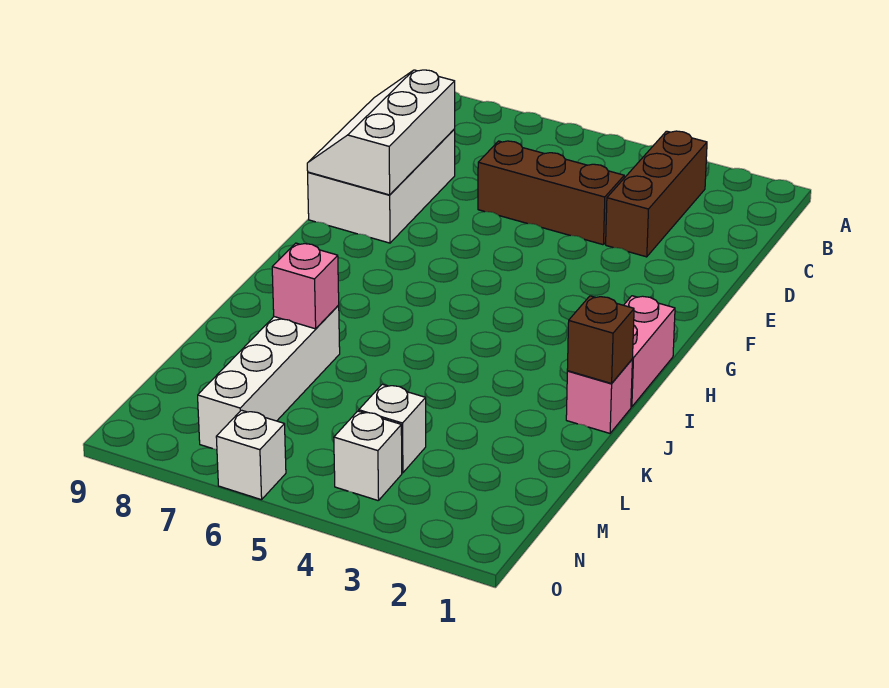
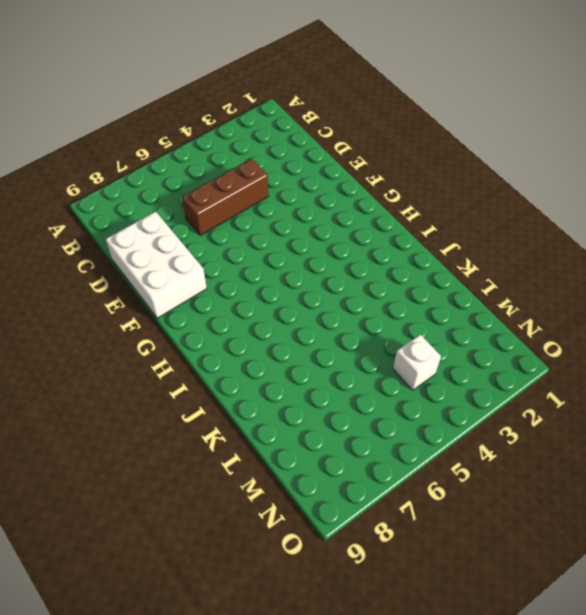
none -> brown brick B3:D3 level 1
none -> pink brick H1:I1 level 1
none -> pink brick J1 level 1

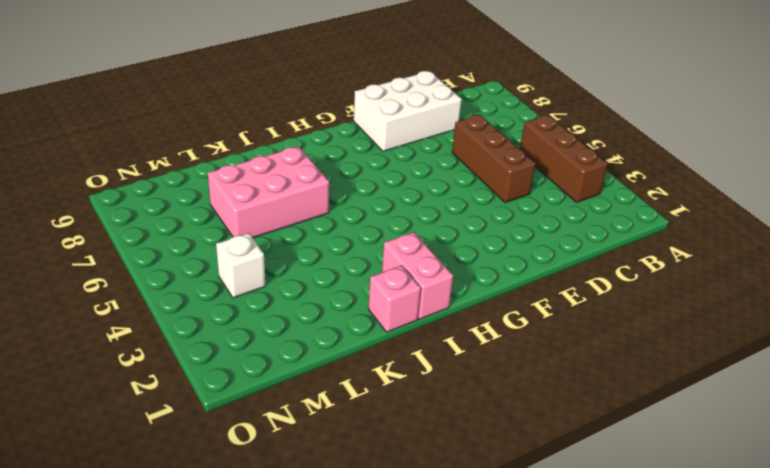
brown brick B3:B5 level 1 -> brown brick B3:D3 level 1
pink brick I1:I2 level 1 -> pink brick H1:I1 level 1
pink brick J6:L7 level 1 -> white brick K7:N7 level 1
none -> white brick N4 level 1
none -> white brick O6 level 1
none -> white slope D8:F9 level 2 top 8

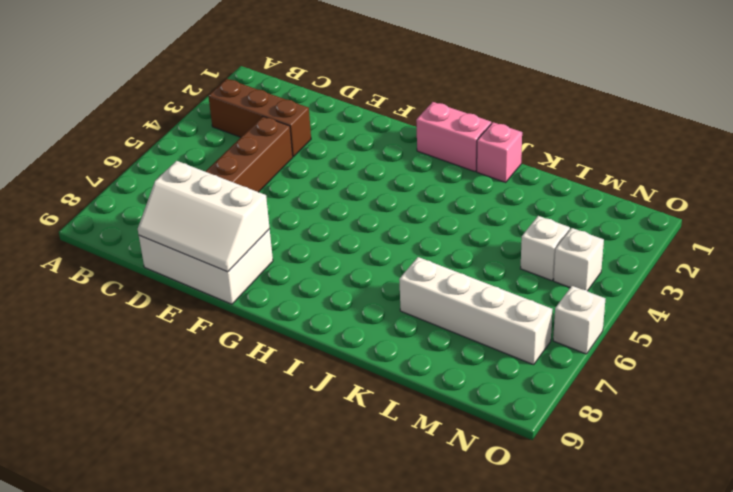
none -> brown brick J1 level 2
none -> pink brick K7 level 2

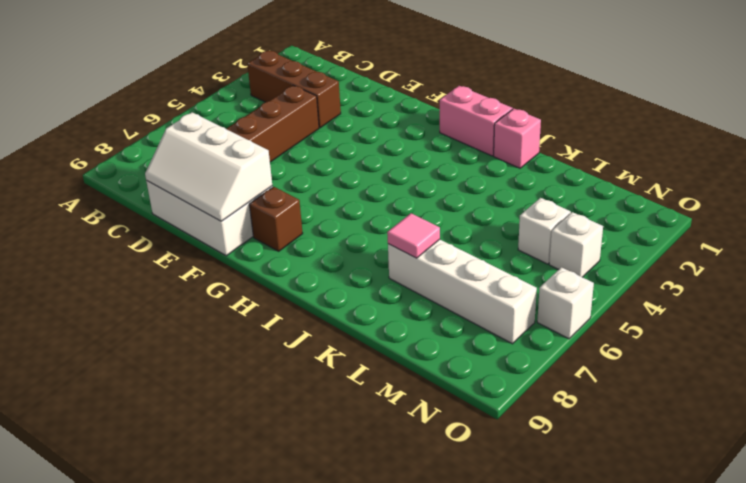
brown brick G8 level 1 -> brown brick J1 level 2
pink tile K7 level 2 -> pink brick K7 level 2

